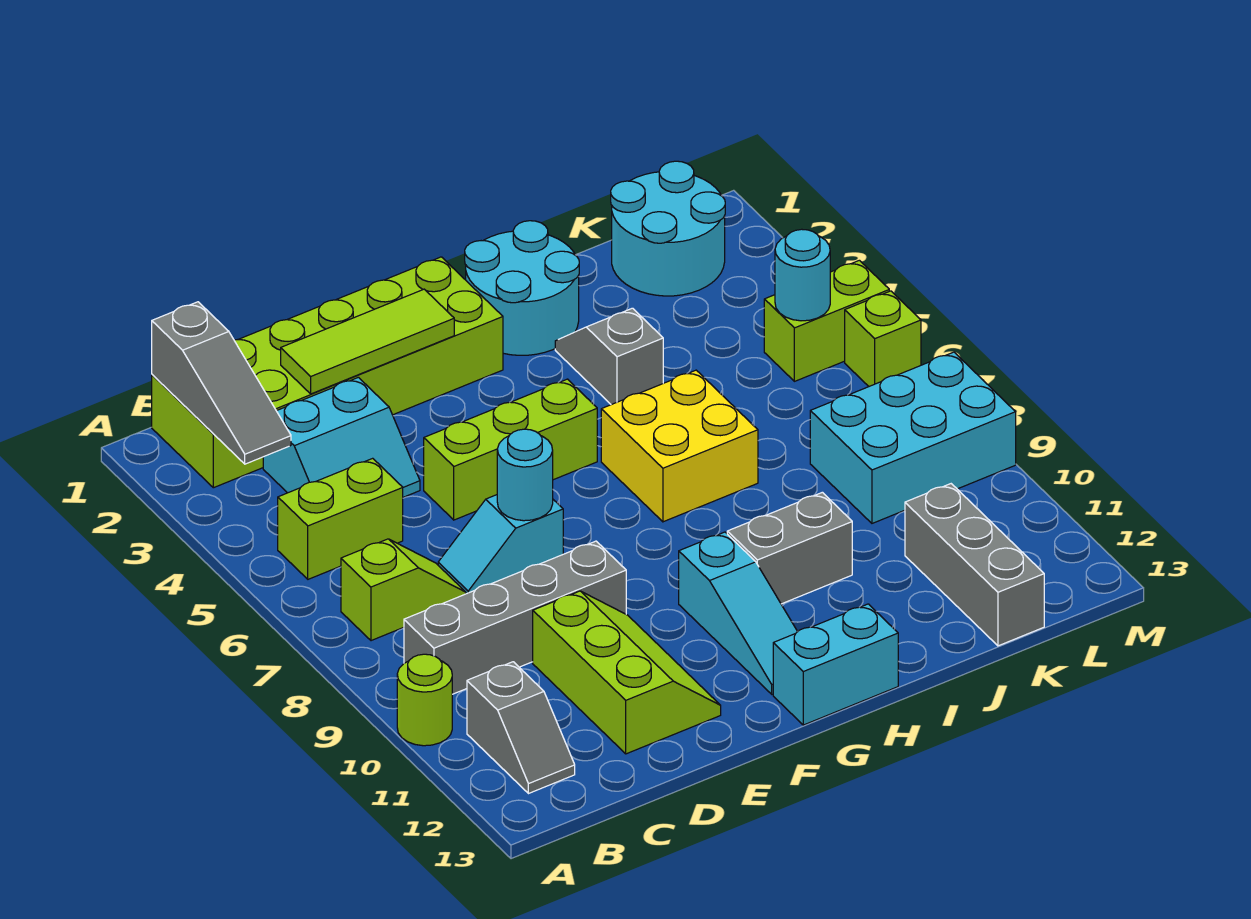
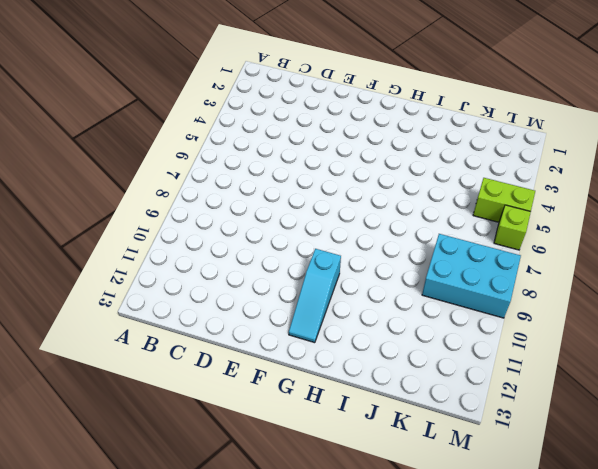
none -> lime round brick A10 level 1
none -> lime brick B1:G2 level 1
none -> lime brick B5:C5 level 1

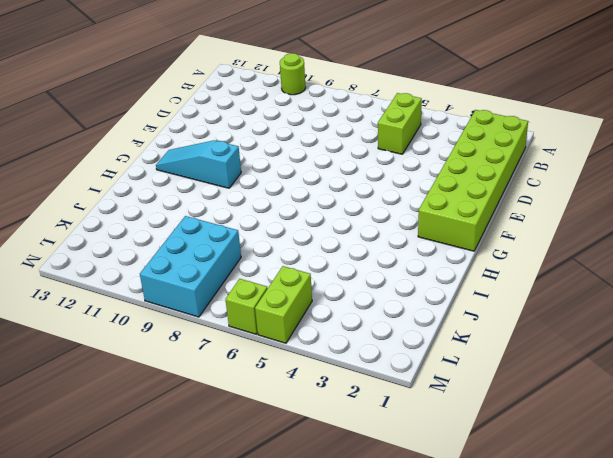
none -> lime slope B7:C7 level 1 top B
none -> grey brick B9:E9 level 1
none -> grey slope B11:B12 level 1 top 11

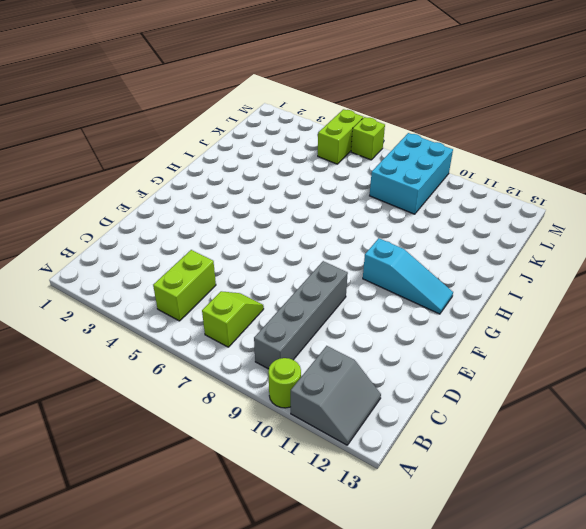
grey slope A11:B12 level 1 top 11 -> grey slope B11:B12 level 1 top 11
none -> lime brick B1:G2 level 1
none -> cyan slope C3:D4 level 1 top 3
none -> cyan slope D7:E7 level 1 top E

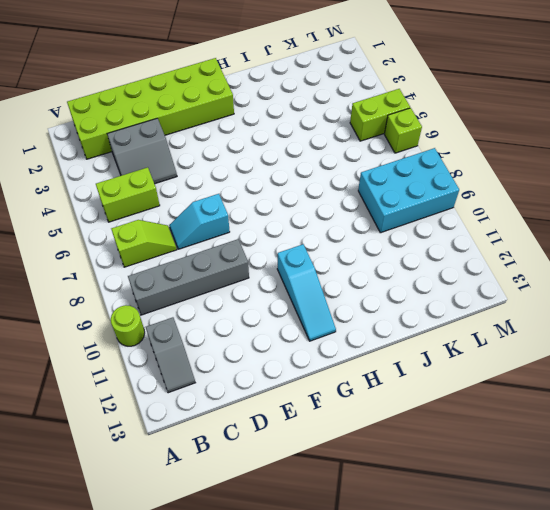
grey slope C3:D4 level 1 top 3 -> cyan slope C3:D4 level 1 top 3
none -> lime slope D10:E12 level 1 top D
none -> lime brick E5:G5 level 1
none -> cyan brick G13:H13 level 1

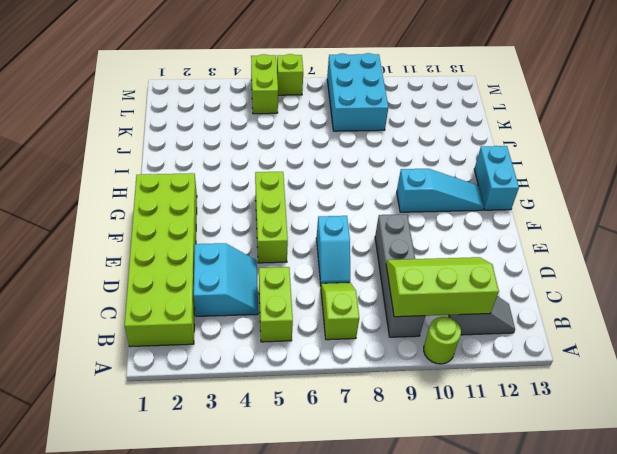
lime slope B9:C11 level 2 top B -> lime slope D10:E12 level 1 top D
none -> cyan round brick H1:I2 level 1
none -> yellow brick H6:I7 level 1
none -> grey brick H10:I10 level 1

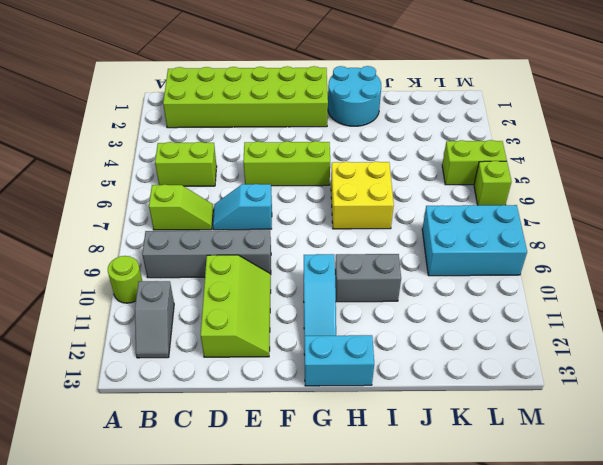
none -> cyan slope C3:D4 level 1 top 3
none -> grey slope I3:I4 level 1 top 4
none -> cyan round brick K1:L2 level 1

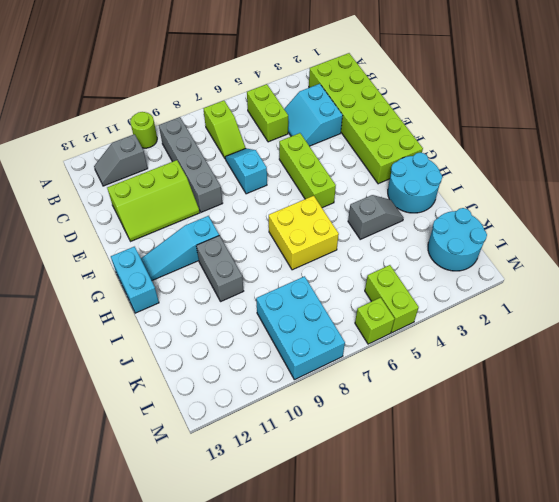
none -> grey brick K11:K13 level 1
none -> grey slope B1:B3 level 2 top 1
none -> lime tile D2:F2 level 2

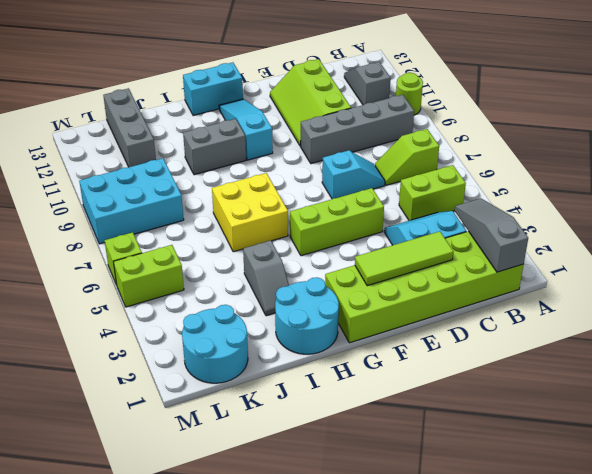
none -> cyan round brick E7 level 2
none -> cyan round brick L5 level 2

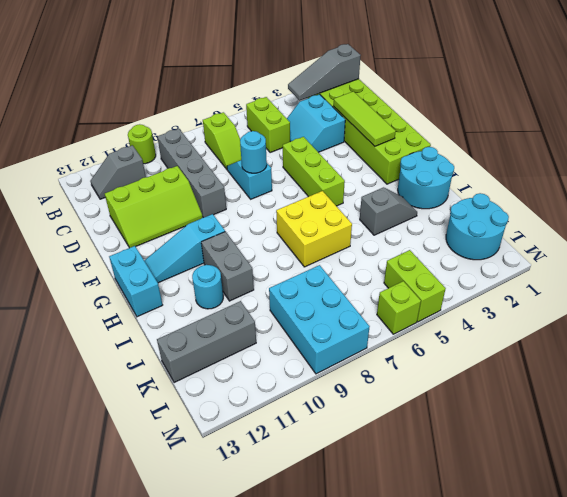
cyan round brick I11 level 1 -> cyan round brick L5 level 2

